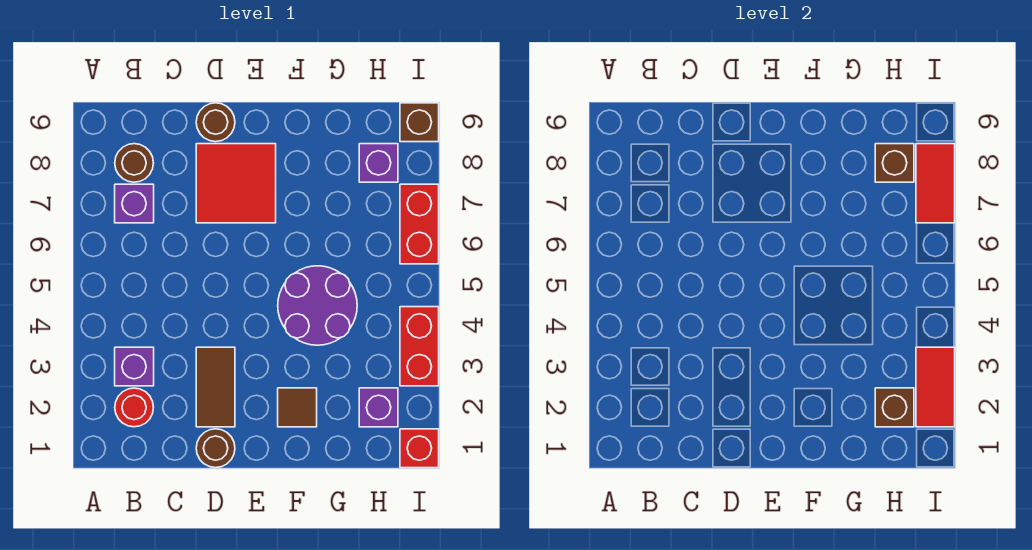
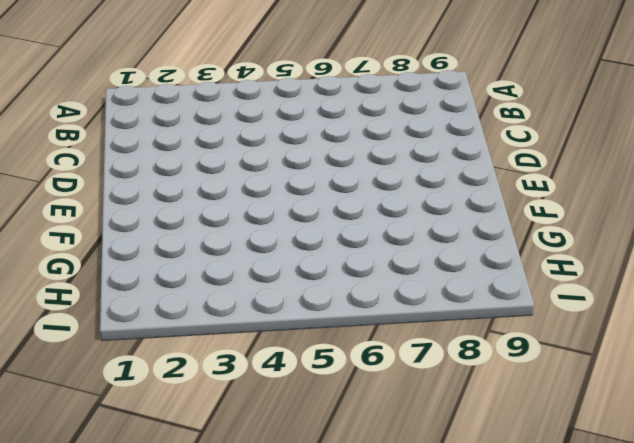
none -> red round brick B2 level 1
none -> purple brick B3 level 1
none -> purple brick B7 level 1

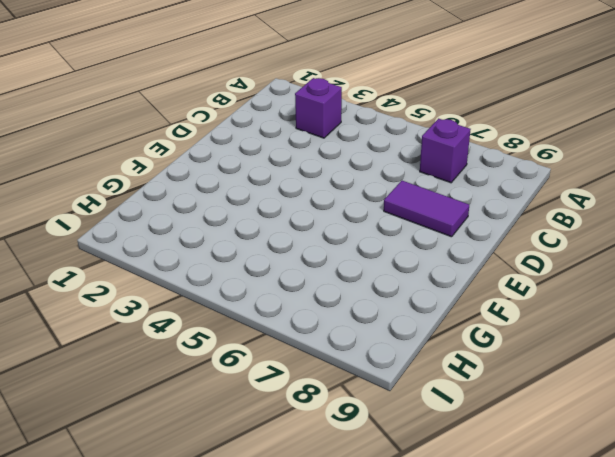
purple tile D7:D8 level 1 -> red tile D7:E8 level 1
none -> red round brick B2 level 1
none -> brown round brick B8 level 1
none -> brown round brick D1 level 1

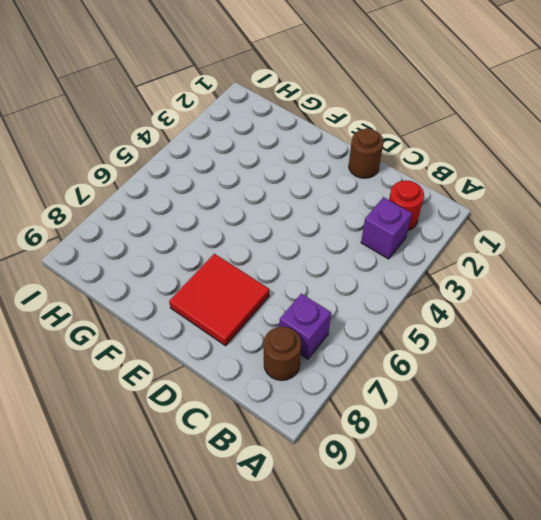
none -> brown tile D2:D3 level 1
none -> brown round brick D9 level 1
none -> brown tile F2 level 1

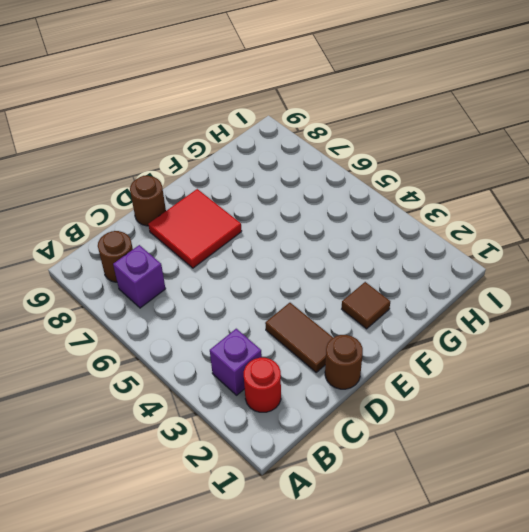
none -> purple round brick F4:G5 level 1
none -> purple brick H2 level 1
none -> purple brick H8 level 1

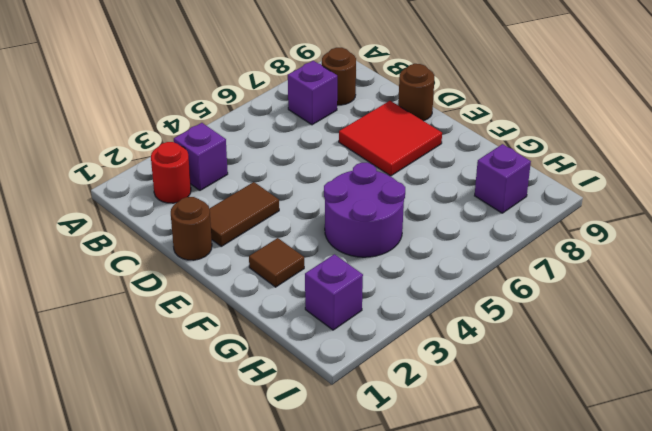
none -> red brick I1 level 1
none -> red brick I3:I4 level 1
none -> red brick I6:I7 level 1

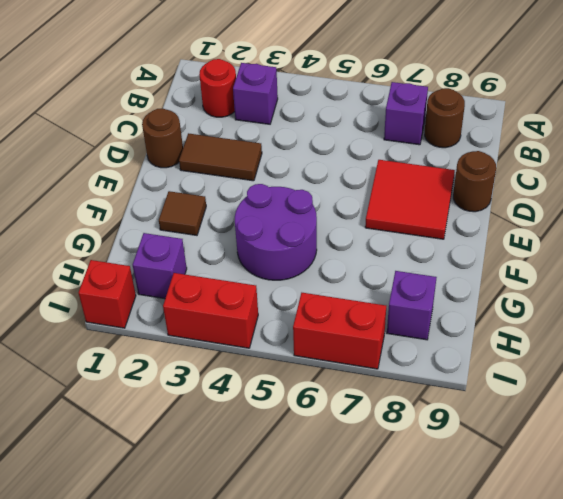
none -> brown brick I9 level 1
none -> brown brick H2 level 2
none -> brown brick H8 level 2

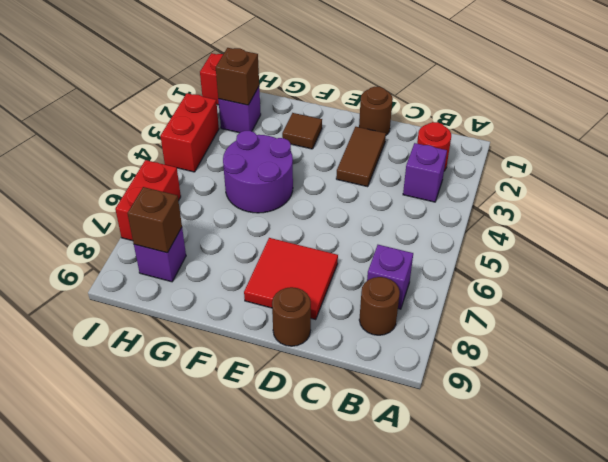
none -> brown brick I9 level 1
none -> red tile I2:I3 level 2
none -> red tile I7:I8 level 2

